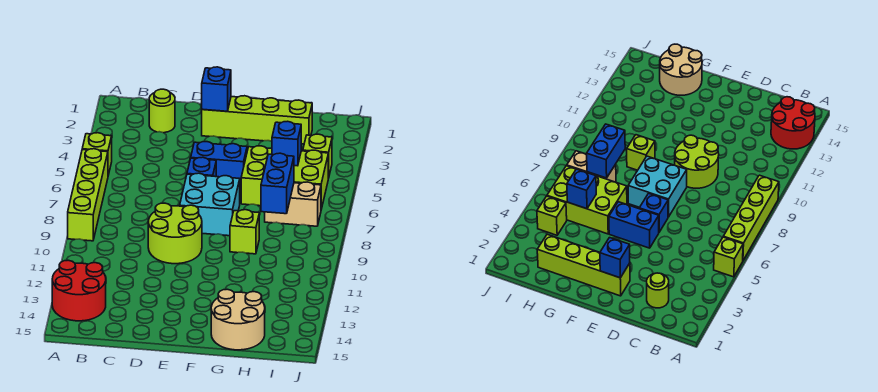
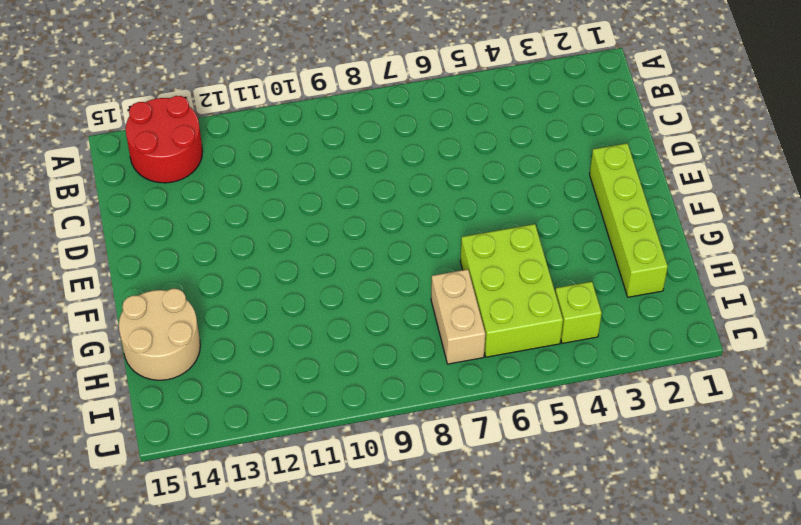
none -> lime brick A5 level 1
none -> lime brick A6:A9 level 1
none -> lime round brick C2 level 1

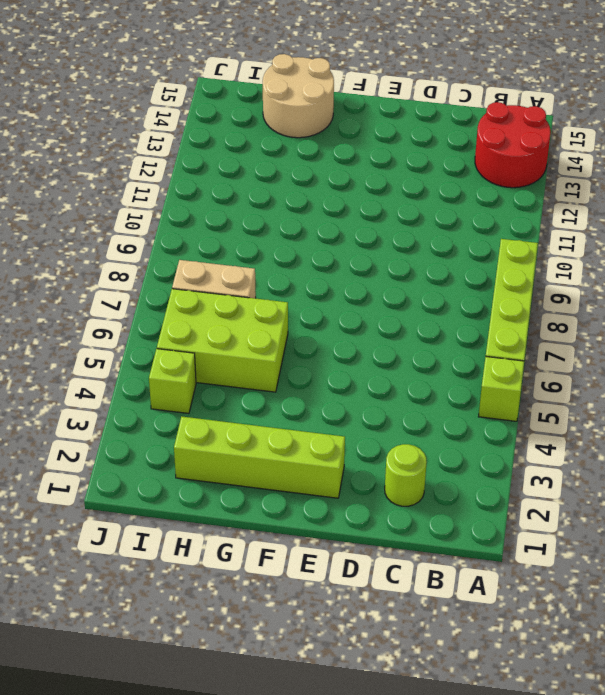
none -> lime round brick D9:E10 level 1
none -> blue brick E5:F5 level 1
none -> blue brick E6 level 1

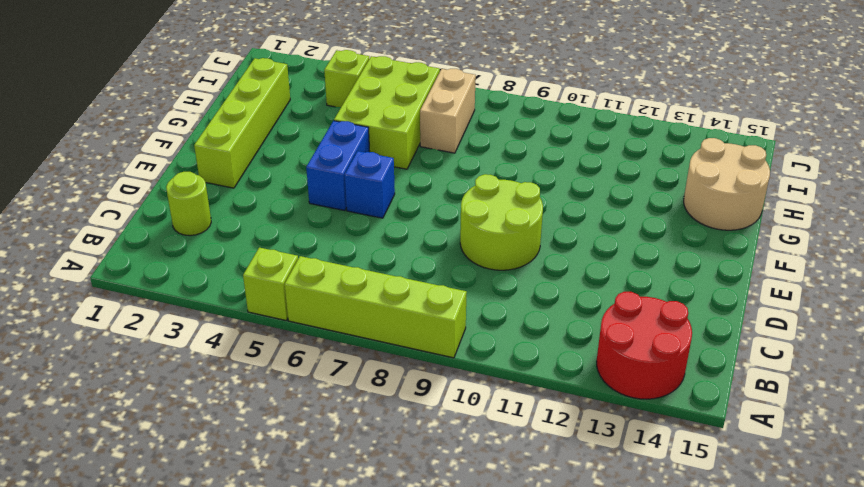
none -> cyan brick E7:F8 level 1
none -> lime brick G9 level 1
none -> blue brick E2 level 2

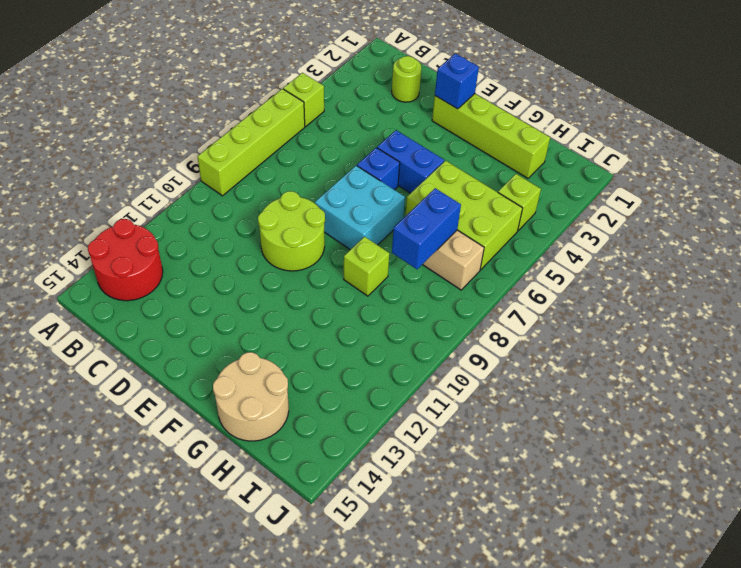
none -> blue brick H5 level 2

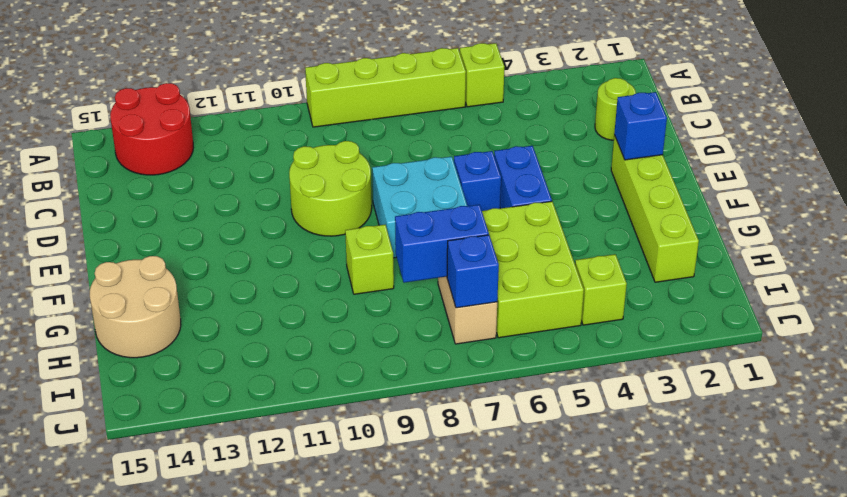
blue brick I7 level 2 -> blue brick H5 level 2

